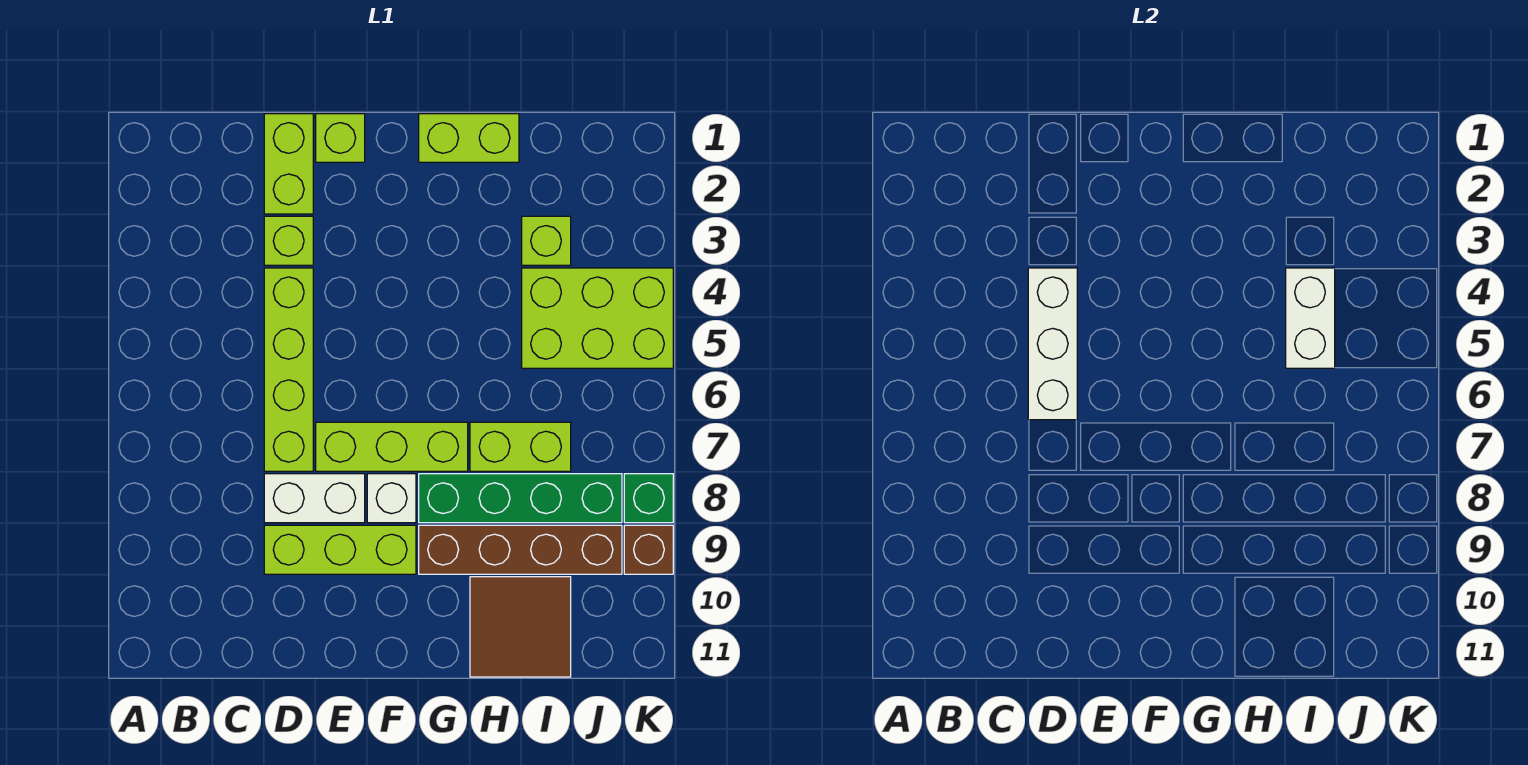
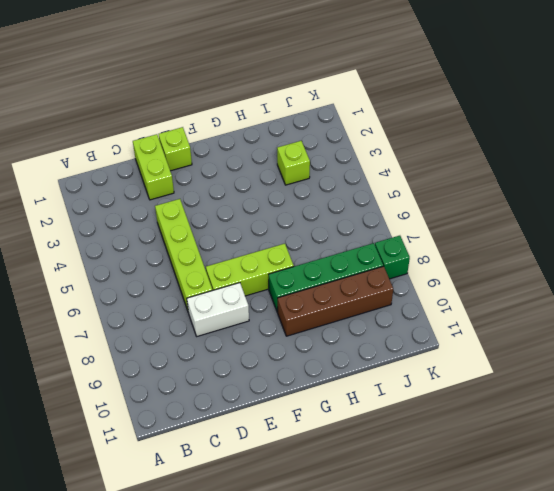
none -> lime brick D3 level 1
none -> lime brick D9:F9 level 1
none -> white brick F8 level 1

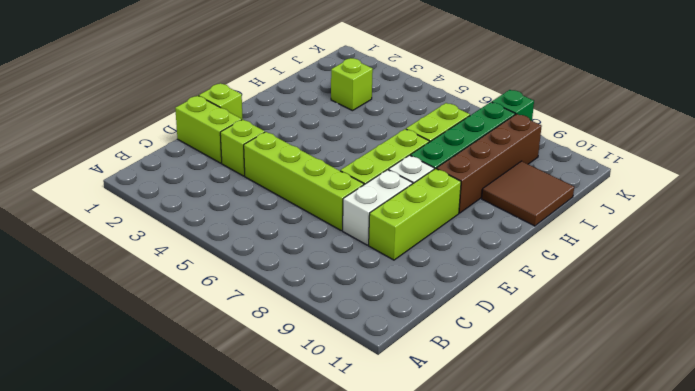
none -> lime brick G1:H1 level 1
none -> lime brick I4:K5 level 1
none -> brown brick K9 level 1

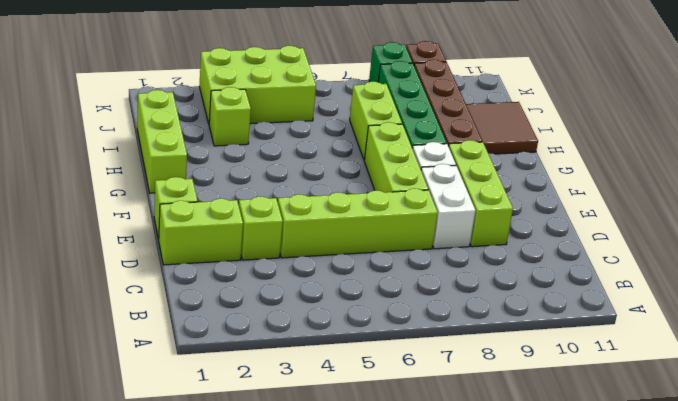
lime brick G1:I1 level 1 -> lime brick G1:H1 level 1
lime brick J3:K5 level 1 -> lime brick I4:K5 level 1
none -> white brick D4:D6 level 2
none -> white brick I4:I5 level 2

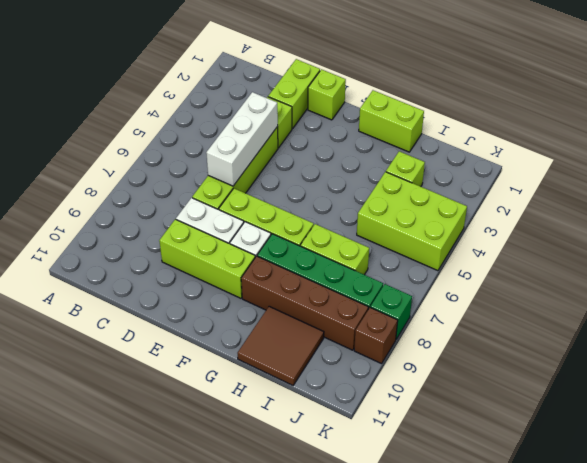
none -> white brick I4:I5 level 2

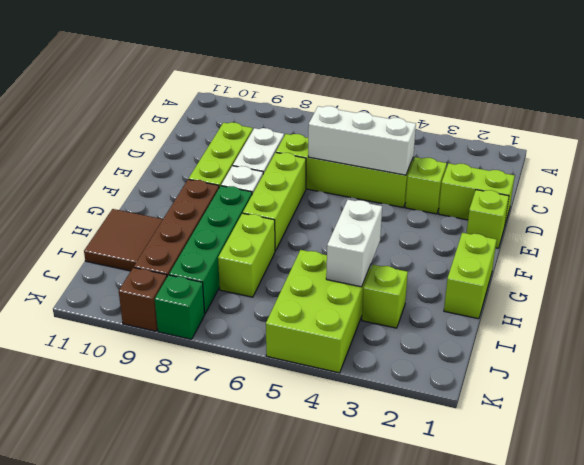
white brick H4:I4 level 2 -> white brick I4:I5 level 2

